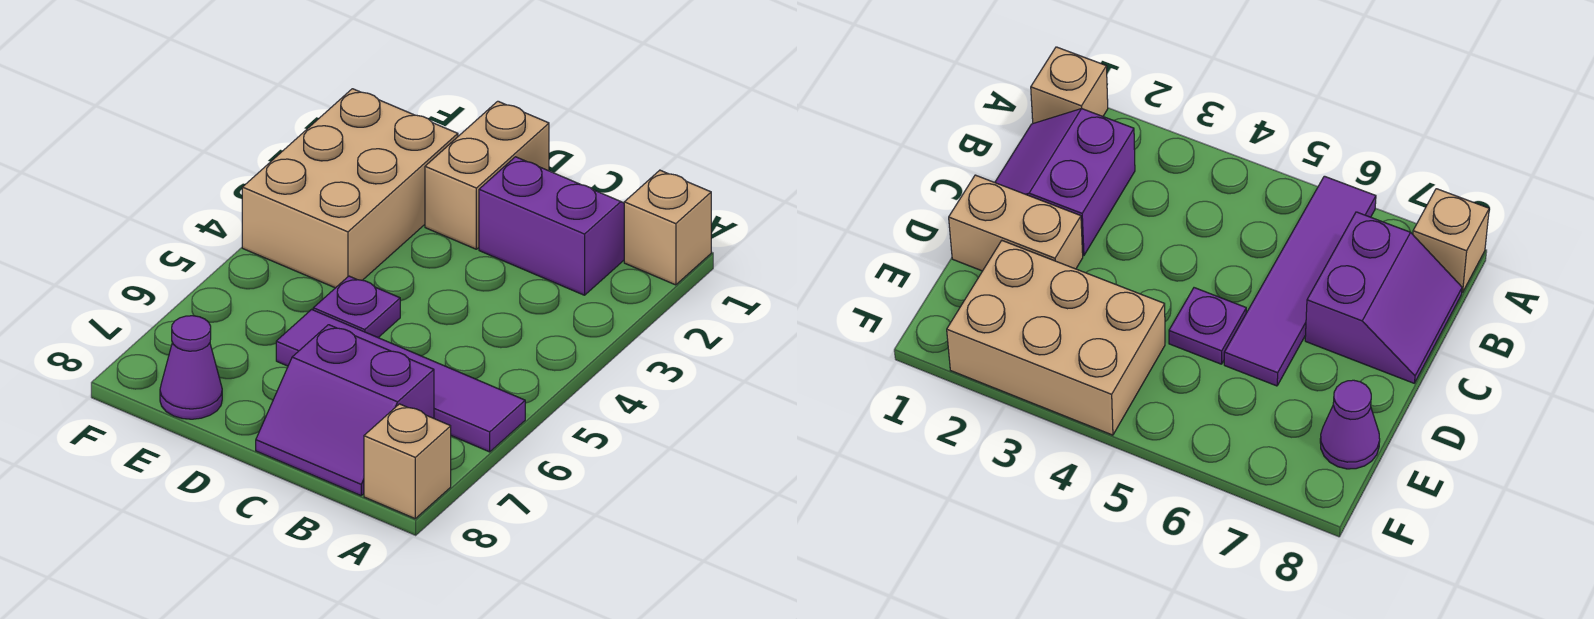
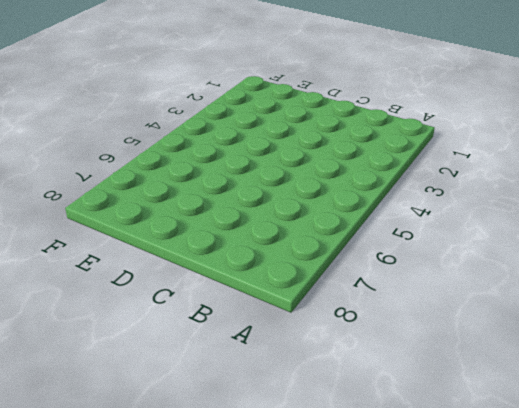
none -> tan brick A1 level 1
none -> purple tile A6:D6 level 1

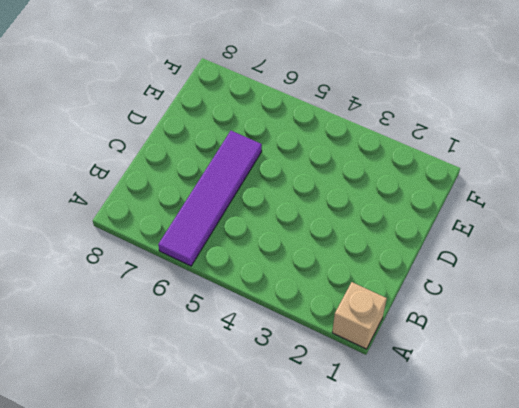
none -> tan brick A8 level 1
none -> purple slope B1:C2 level 1 top 2

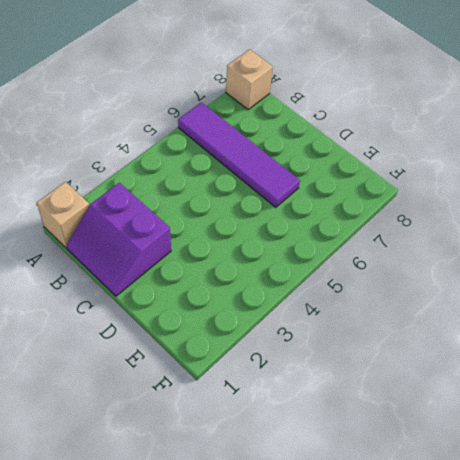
none -> purple slope B7:C8 level 1 top 7
none -> tan brick D1:D2 level 1

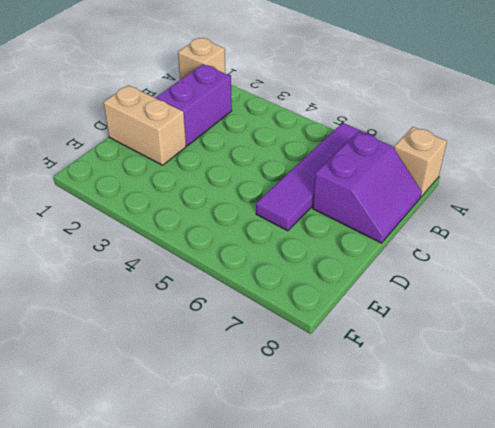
none -> purple plate D5 level 1
none -> tan brick E2:F4 level 1

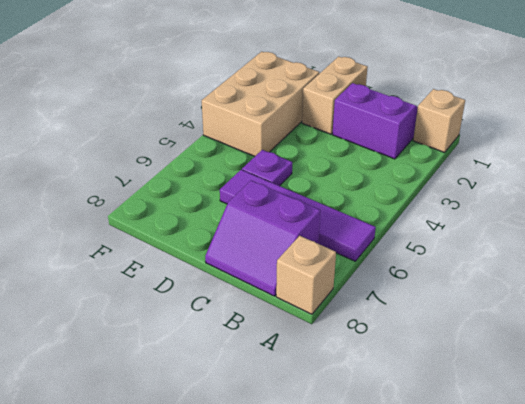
none -> purple cone E8 level 1

